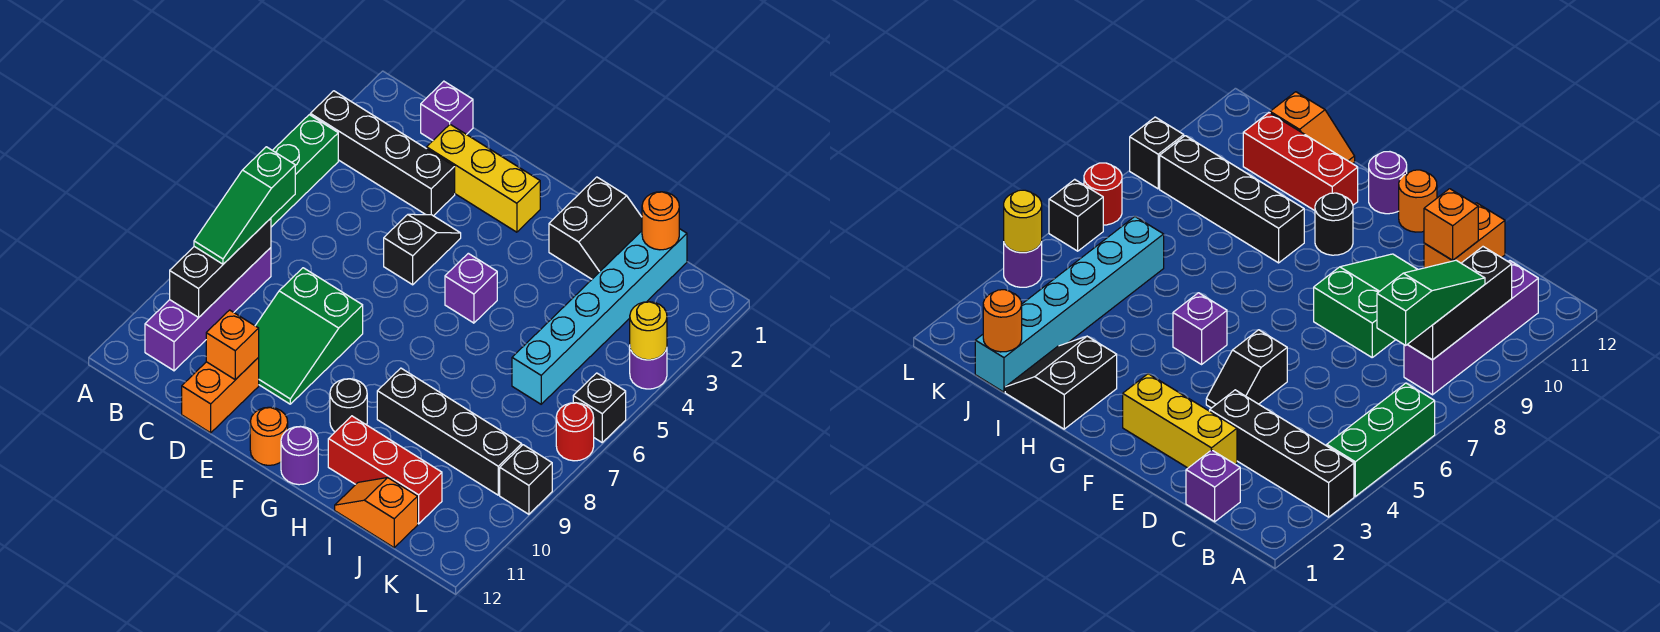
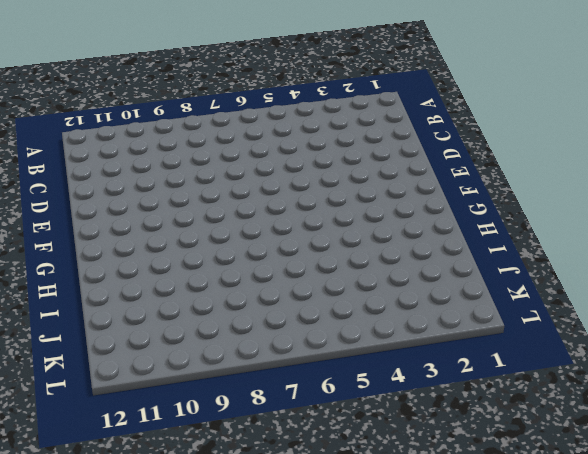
none -> black brick A3:D3 level 1
none -> green brick A4:A6 level 1
none -> purple brick B8:B11 level 1

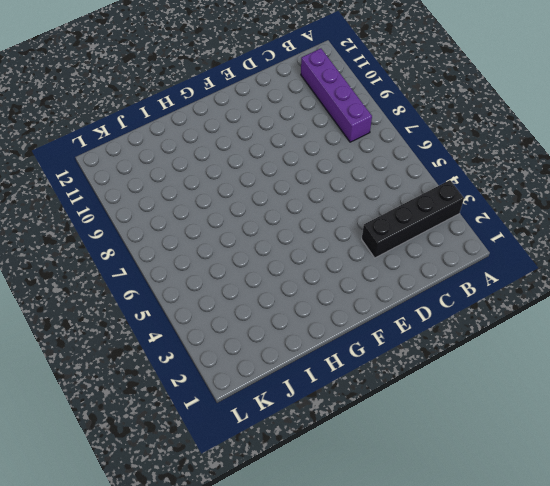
none -> green brick A4:A6 level 1
none -> purple brick C1 level 1
none -> yellow brick D2:F2 level 1

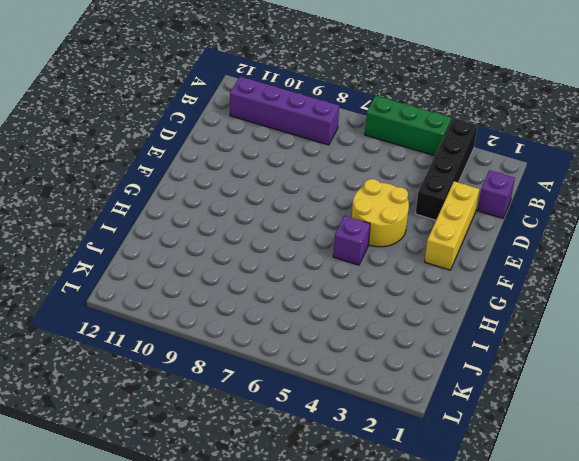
yellow round brick E4:F5 level 1 -> black slope E4:E5 level 1 top 5
none -> green slope D8:E10 level 1 top 8
none -> orange brick D11:D12 level 1
none -> orange round brick F12 level 1

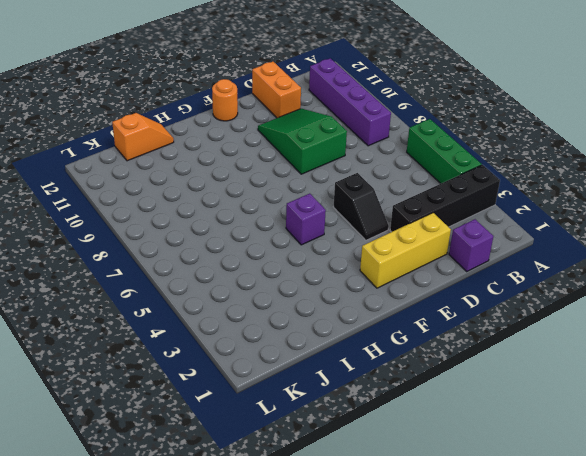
none -> black round brick G10 level 1
none -> purple round brick G12 level 1
none -> black slope H1:I2 level 1 top H

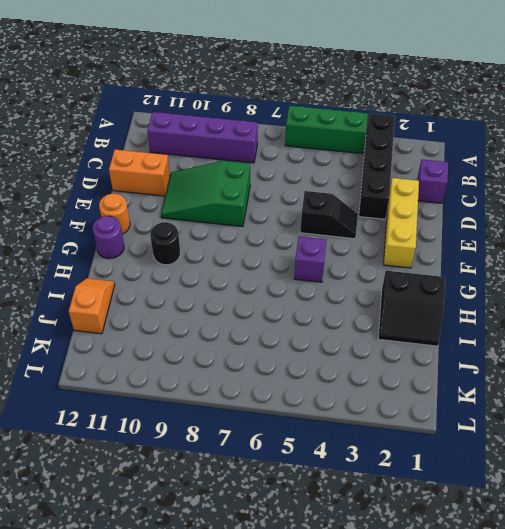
none -> black brick H9:K9 level 1
none -> red brick H11:J11 level 1
none -> cyan brick J1:J6 level 1

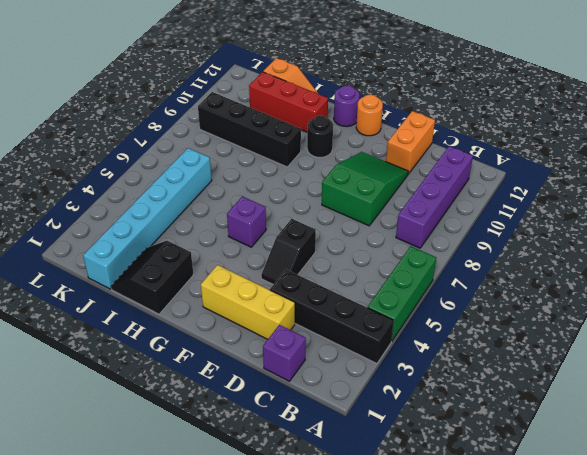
none -> purple round brick L4 level 1
none -> black brick L6 level 1
none -> red round brick L7 level 1

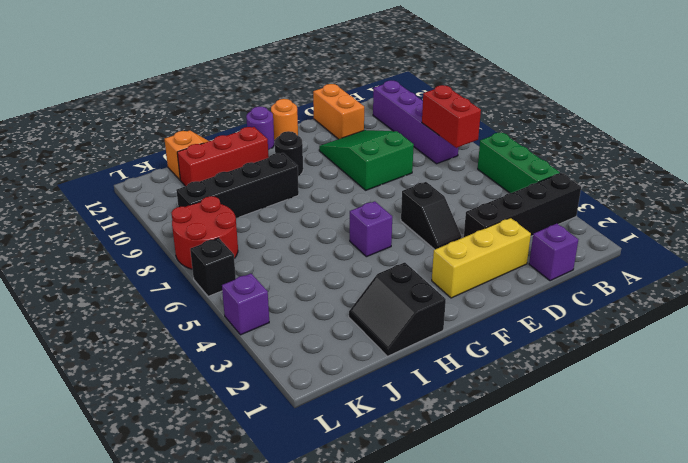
red brick B7:B8 level 2 -> black brick B8:B10 level 2
red round brick K7:L8 level 1 -> red round brick L7 level 1
purple brick L4 level 1 -> purple round brick L4 level 1
none -> cyan brick J1:J6 level 1
none -> black brick L9 level 1
none -> orange brick D11 level 2

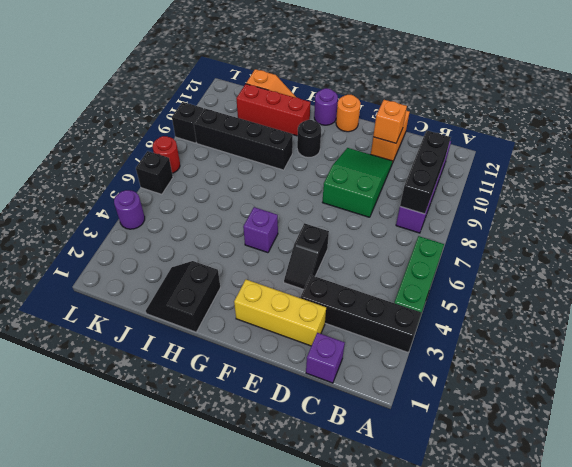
none -> cyan brick J1:J6 level 1
none -> orange round brick J1 level 2
none -> yellow round brick L4 level 2

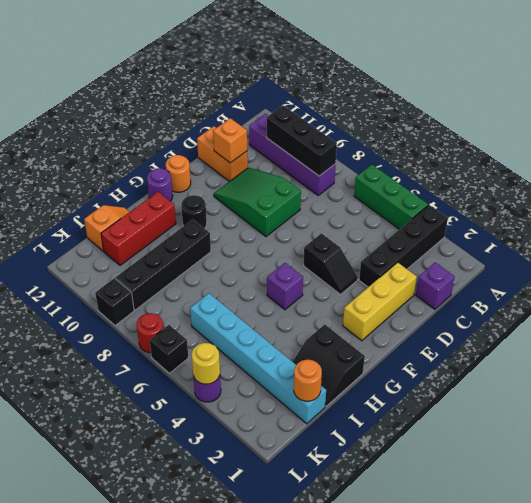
none -> green slope B7:B9 level 3 top 7

